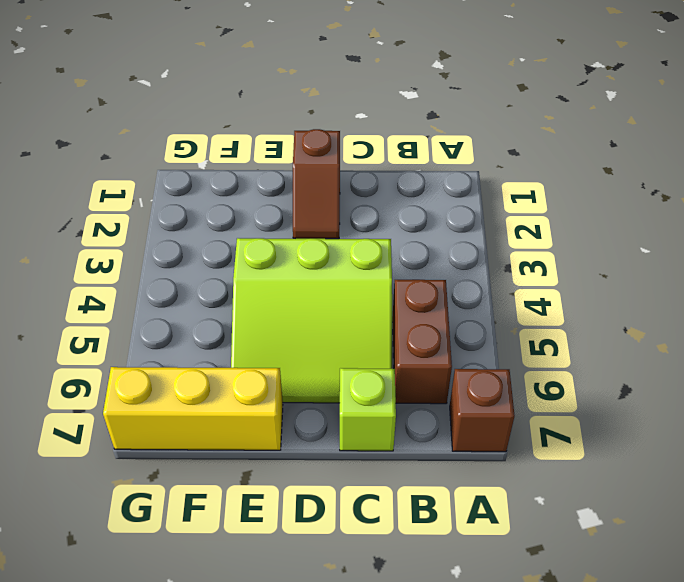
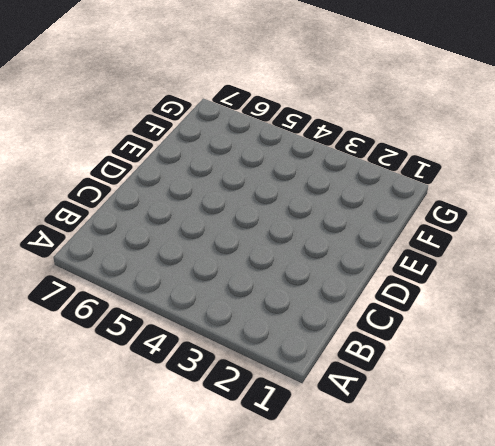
none -> brown brick A7 level 1
none -> brown brick B5:B6 level 1

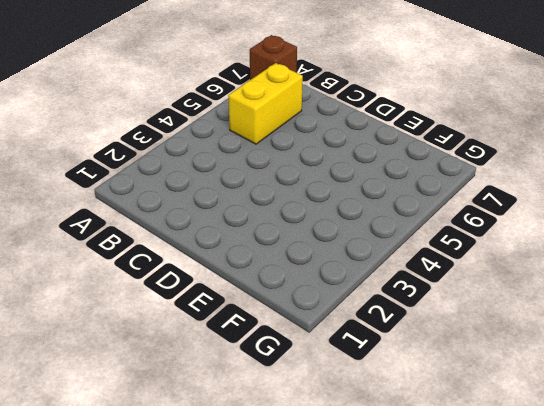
yellow brick B5:B6 level 1 -> brown brick B5:B6 level 1
none -> lime slope C4:E6 level 1 top 4
none -> lime brick C7 level 1

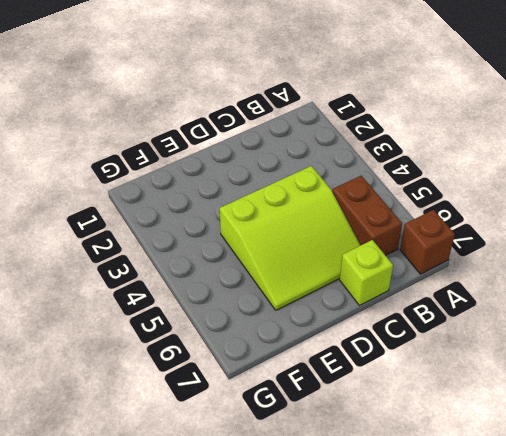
none -> brown slope D1:D2 level 1 top 1
none -> yellow brick E7:G7 level 1

